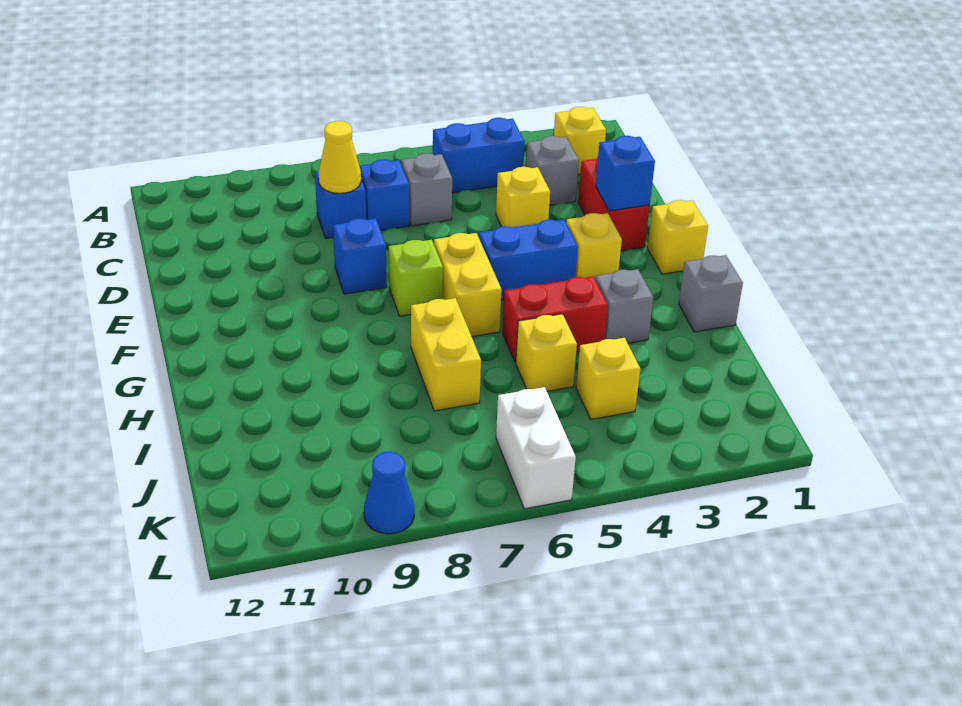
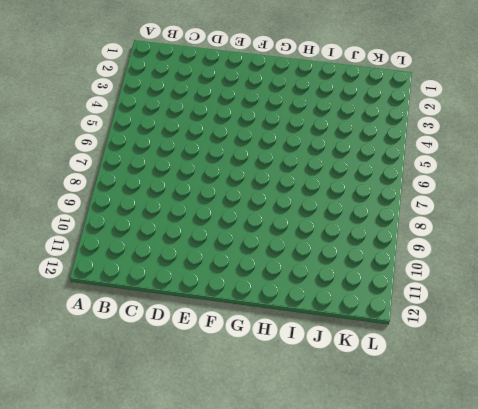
none -> yellow brick B2 level 1
none -> blue brick B4:B5 level 1
none -> grey brick C3 level 1

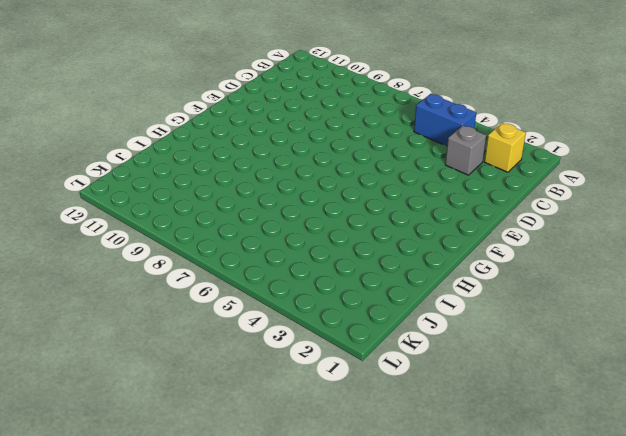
none -> grey brick C6 level 1
none -> blue brick C7 level 1
none -> blue brick C8 level 1

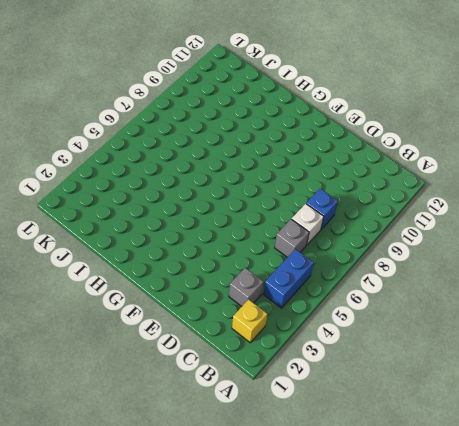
white brick C7 level 1 -> blue brick C7 level 1
none -> red brick D2:E2 level 1
none -> yellow brick D4 level 1
none -> blue brick E8 level 1

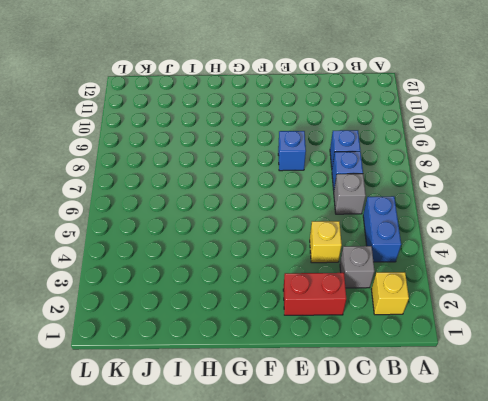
none -> yellow brick F1 level 1
none -> yellow brick F3 level 1
none -> blue brick F4:F5 level 1

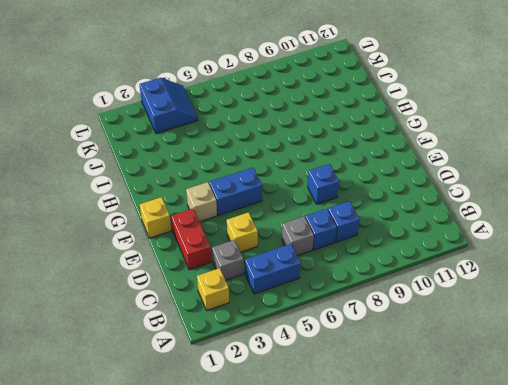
tan brick F3 level 1 -> yellow brick F3 level 1
blue slope K3:L4 level 1 top 3 -> none
none -> yellow brick F6:G6 level 1
none -> lime brick F7 level 1
none -> grey brick H1 level 1

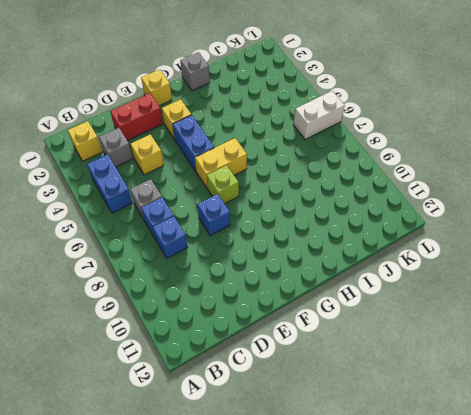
none -> grey brick H3 level 1
none -> red brick H4:H5 level 1
none -> yellow brick H7:I7 level 1

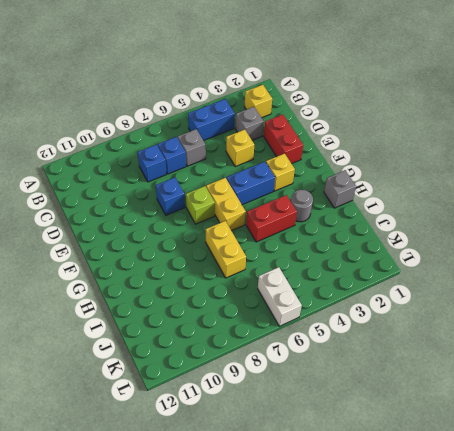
grey round brick H3 level 1 -> grey brick H3 level 1
none -> yellow brick F1 level 1
none -> yellow brick I5 level 1
none -> yellow brick J4 level 1

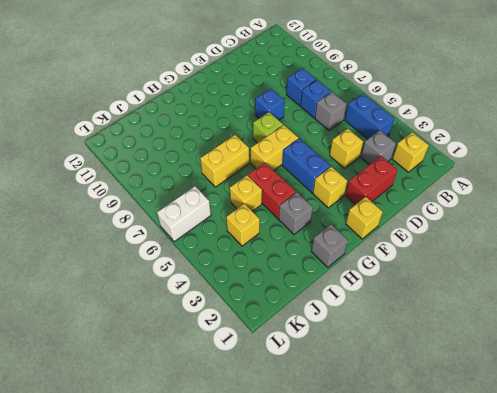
none -> blue cone L9 level 1
none -> yellow cone C8 level 2
none -> blue brick E2 level 2

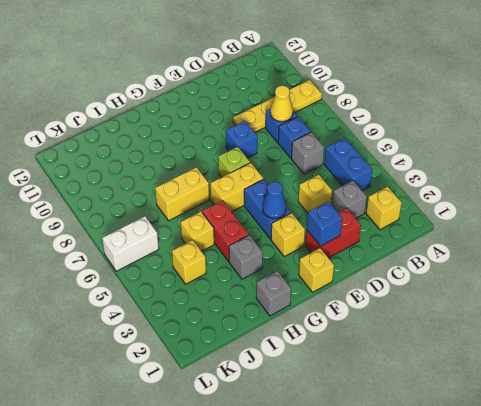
yellow plate A9:D9 level 1 -> none
blue cone F4 level 2 -> blue cone L9 level 1

